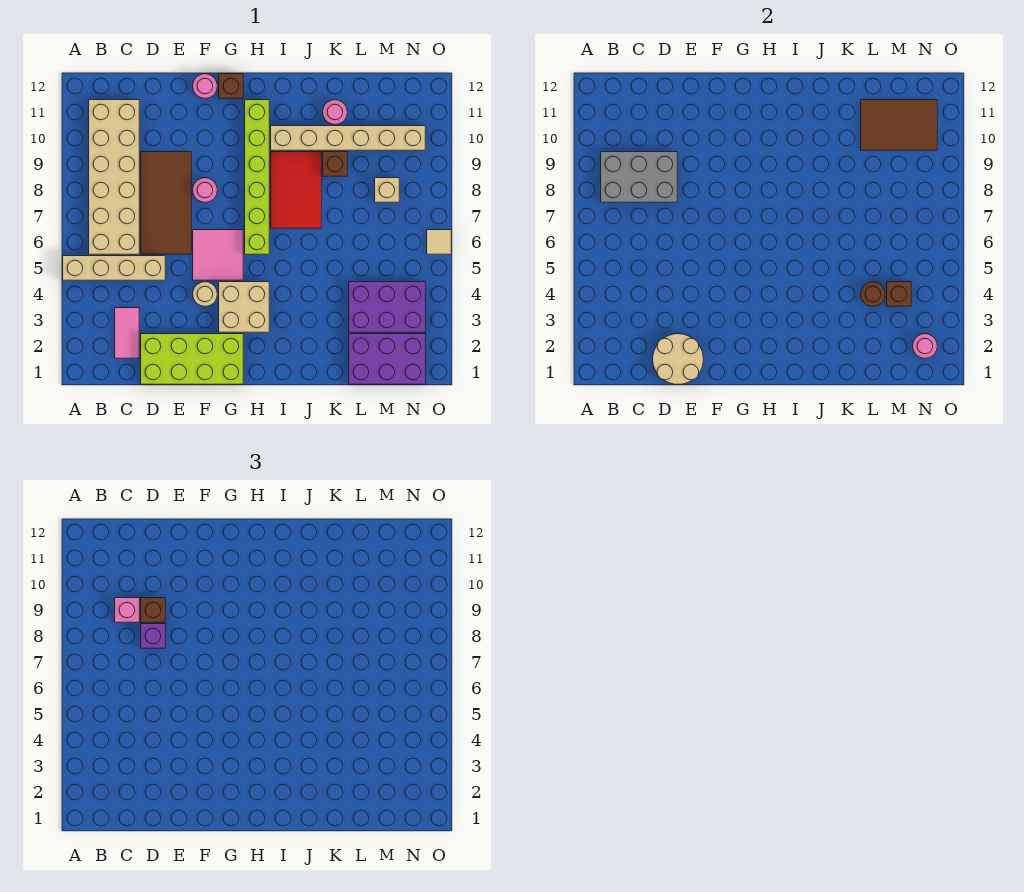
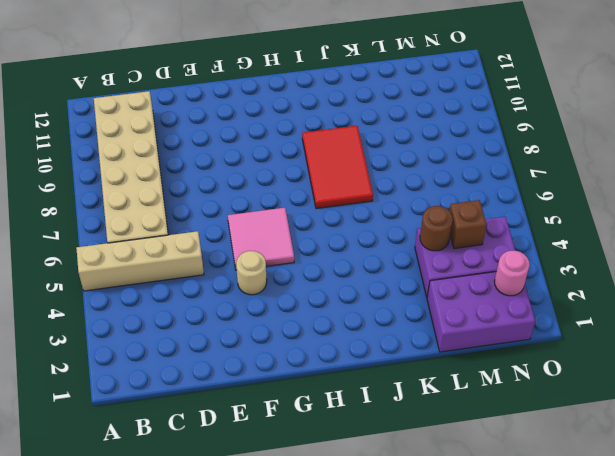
none -> pink tile C2:C3 level 1
none -> lime brick D1:G2 level 1
none -> brown tile D6:E9 level 1

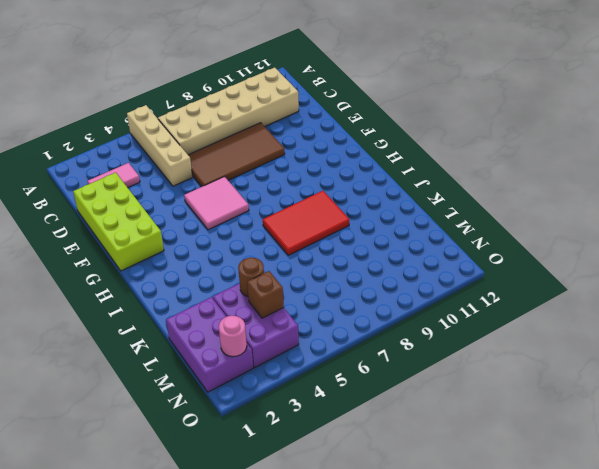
none -> tan round brick F4 level 1
none -> pink round brick F8 level 1
none -> pink round brick F12 level 1

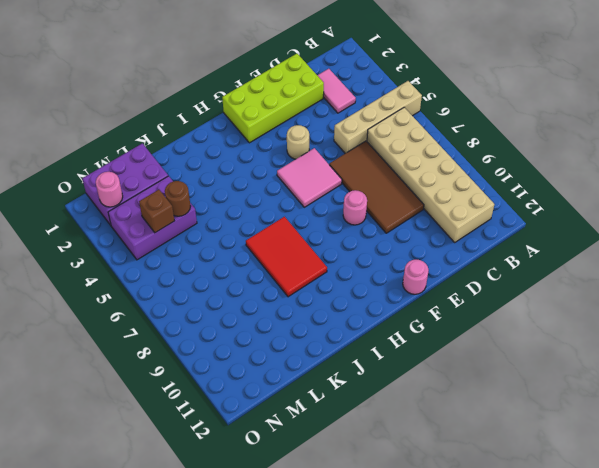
none -> tan brick G3:H4 level 1
none -> brown brick G12 level 1
none -> lime brick H6:H11 level 1

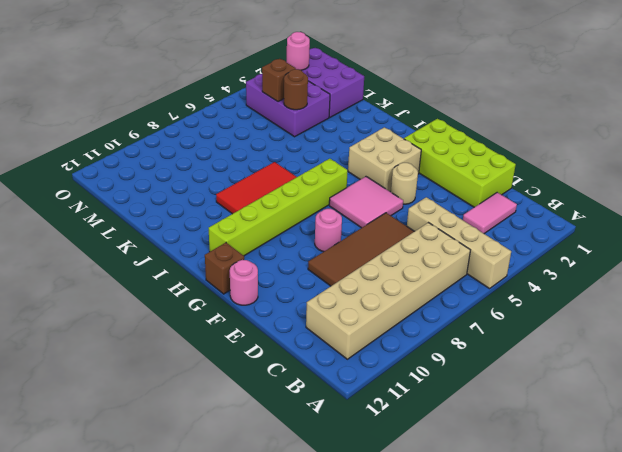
none -> tan brick I10:N10 level 1
none -> brown brick K9 level 1
none -> pink round brick K11 level 1

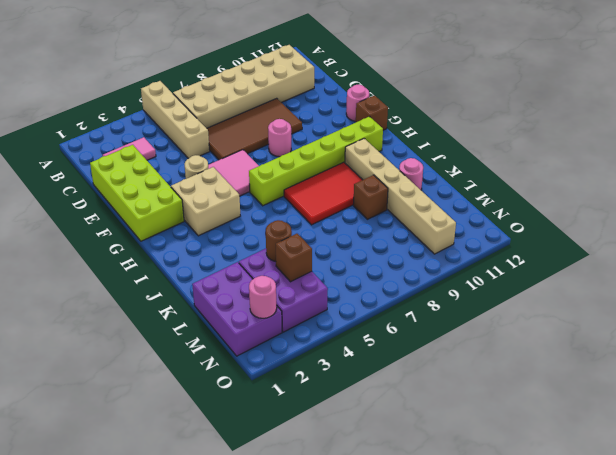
none -> tan brick M8 level 1
none -> tan tile O6 level 1
none -> grey brick B8:D9 level 2

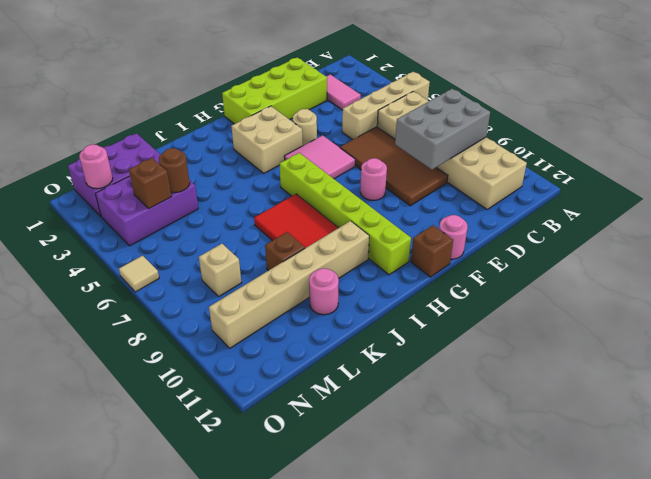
none -> tan round brick D1:E2 level 2
none -> brown tile L10:N11 level 2
none -> pink brick C9 level 3

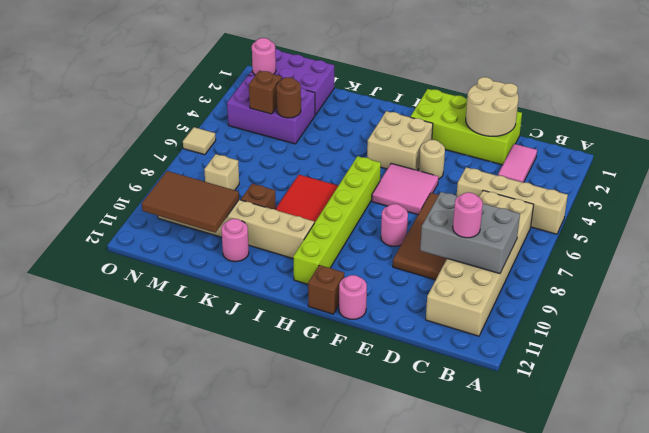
pink round brick C9 level 3 -> pink brick C9 level 3
none -> purple brick D8 level 3
none -> brown brick D9 level 3

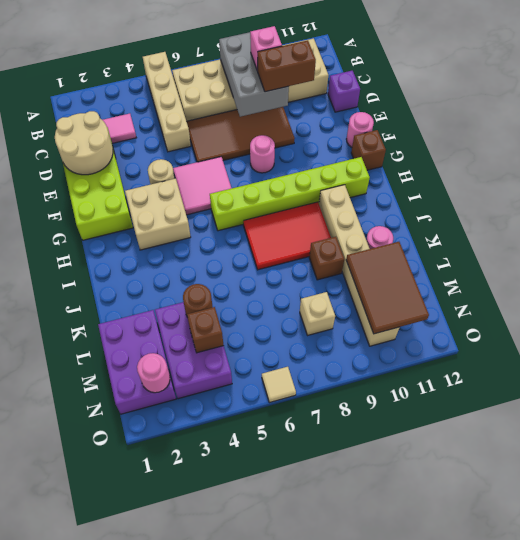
brown brick D9:D10 level 3 -> brown brick D9 level 3
purple brick D12 level 1 -> purple brick D8 level 3

